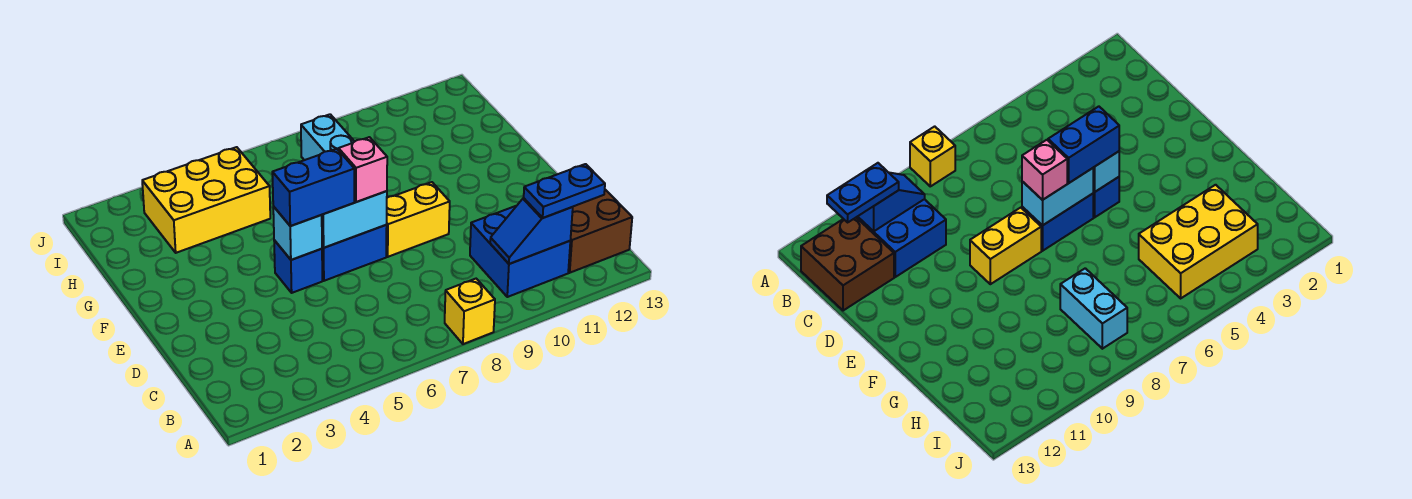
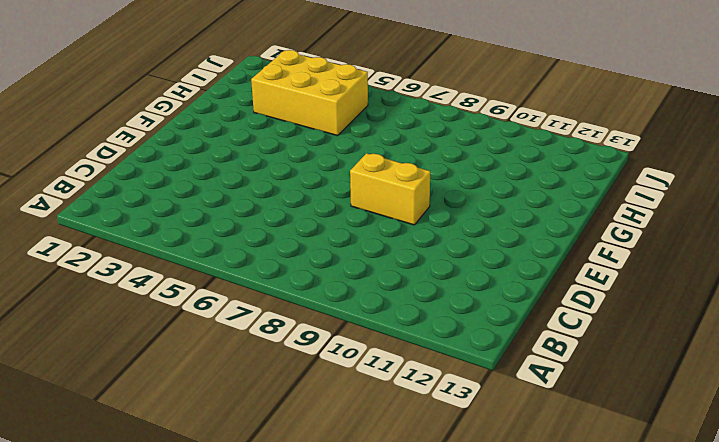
none -> yellow brick A8 level 1
none -> blue brick B10:C11 level 1
none -> brown brick B12:C13 level 1

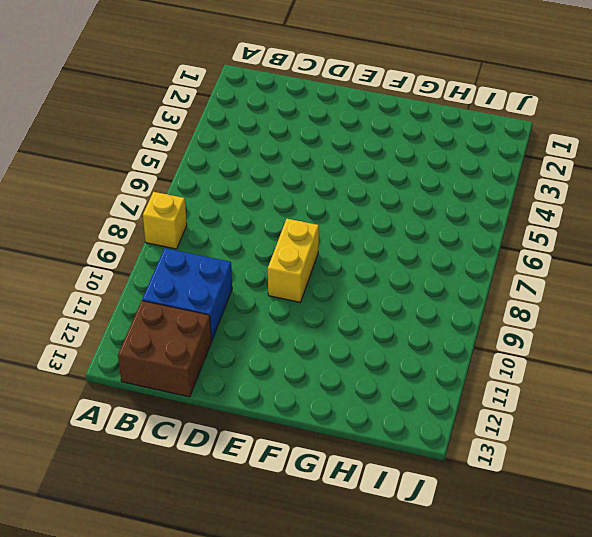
none -> blue brick E5 level 1
none -> blue brick E6:E7 level 1
none -> yellow brick H3:I5 level 1

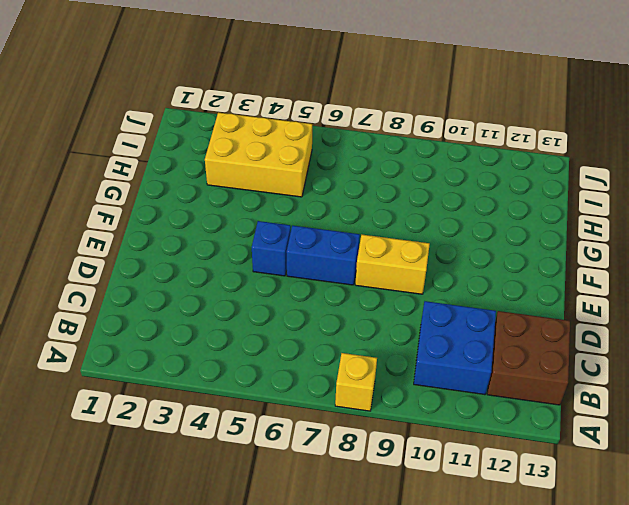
none -> cyan brick H8:I8 level 1
none -> blue slope B10:B11 level 2 top 11
none -> cyan brick E5 level 2

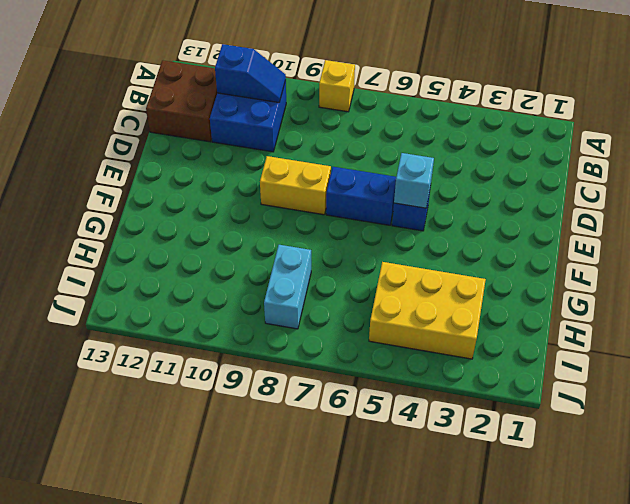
none -> cyan brick E6:E7 level 2
none -> blue plate B11:B12 level 3
none -> blue brick E5:E6 level 3

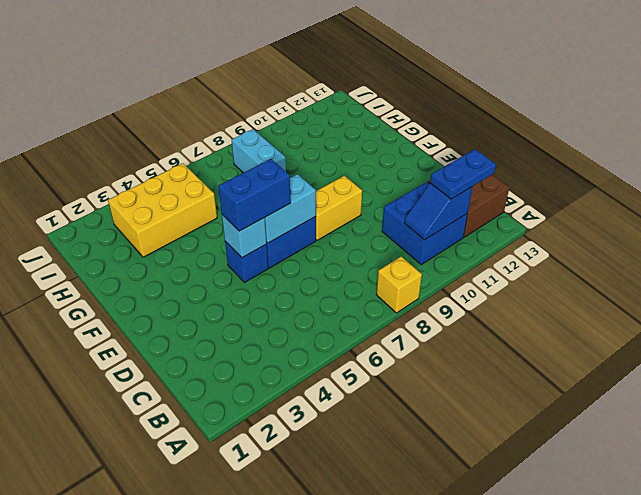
none -> pink brick E7 level 3

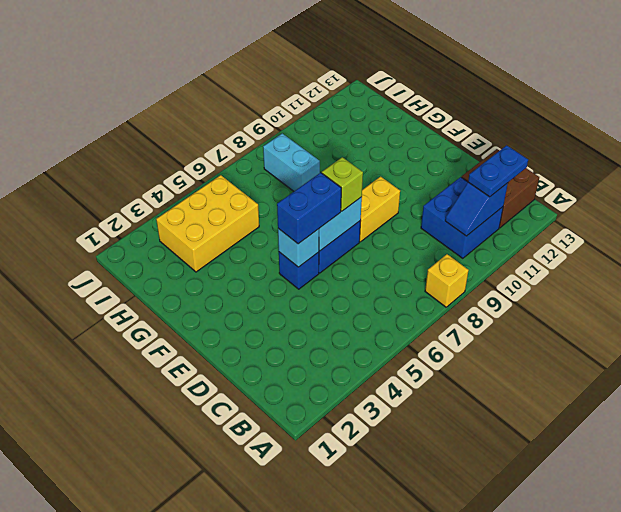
lime brick E7 level 3 -> pink brick E7 level 3

